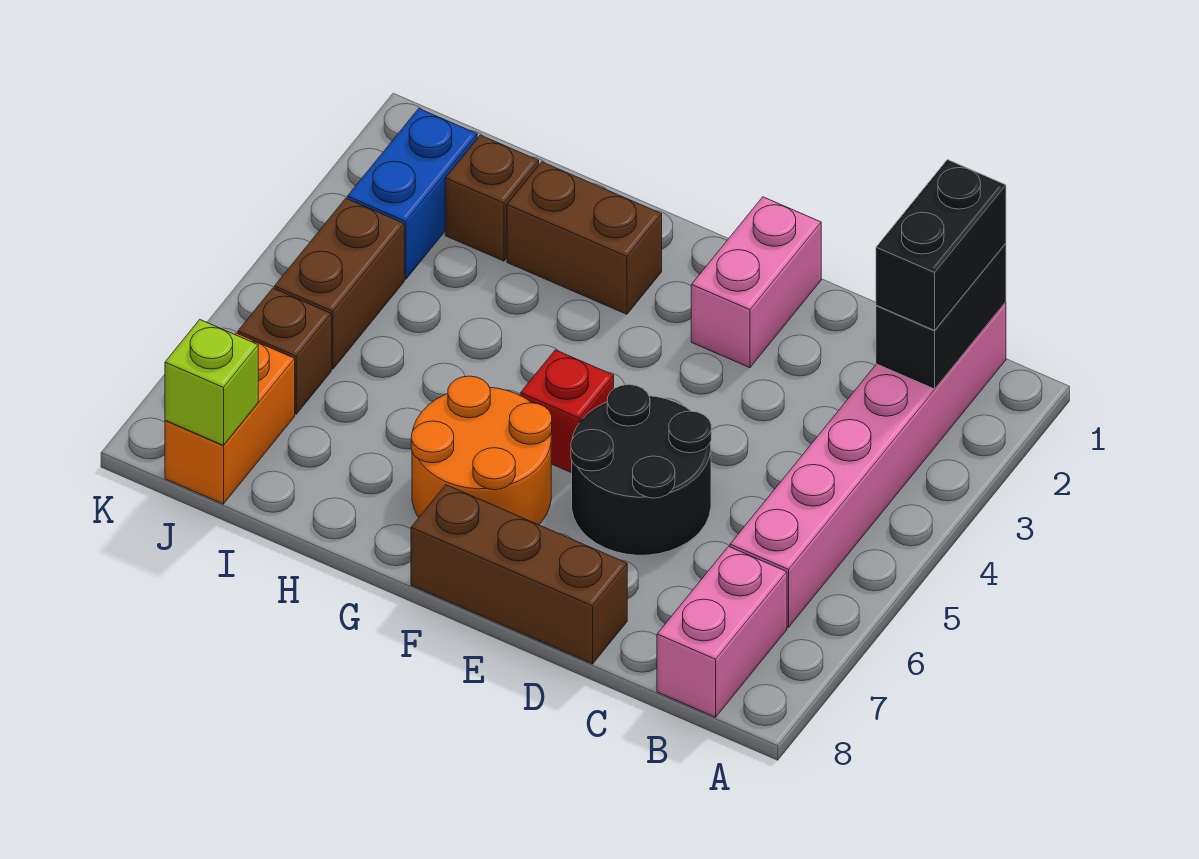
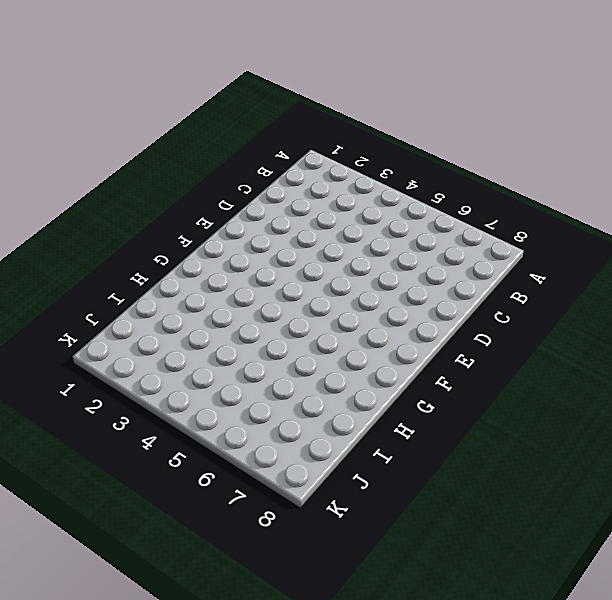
none -> pink brick B1:B6 level 1
none -> pink brick B7:B8 level 1
none -> black round brick D5:E6 level 1

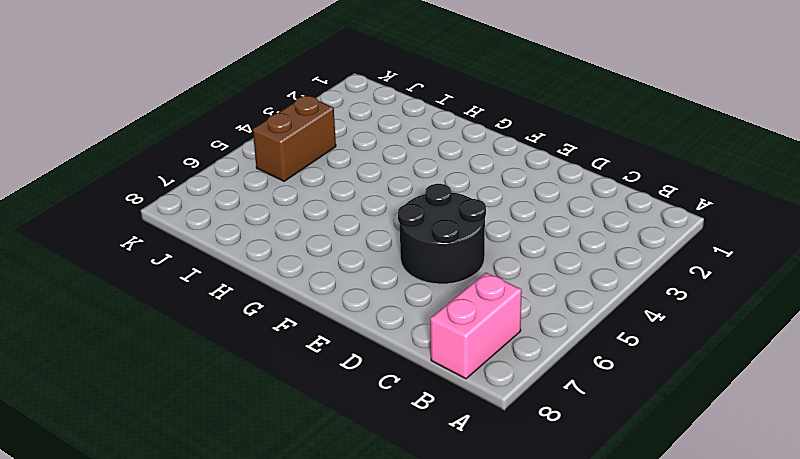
none -> pink brick B1:B6 level 1
none -> brown brick D8:F8 level 1
none -> pink brick E1:E2 level 1

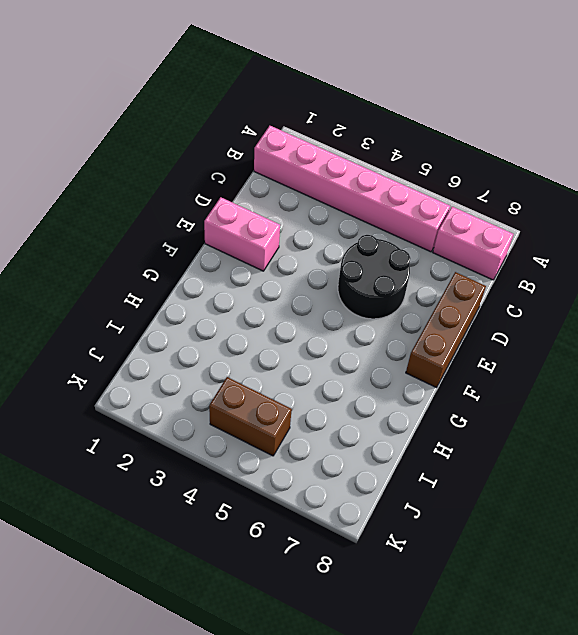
none -> red brick F5 level 1
none -> orange round brick F6:G7 level 1
none -> brown brick G2:H2 level 1

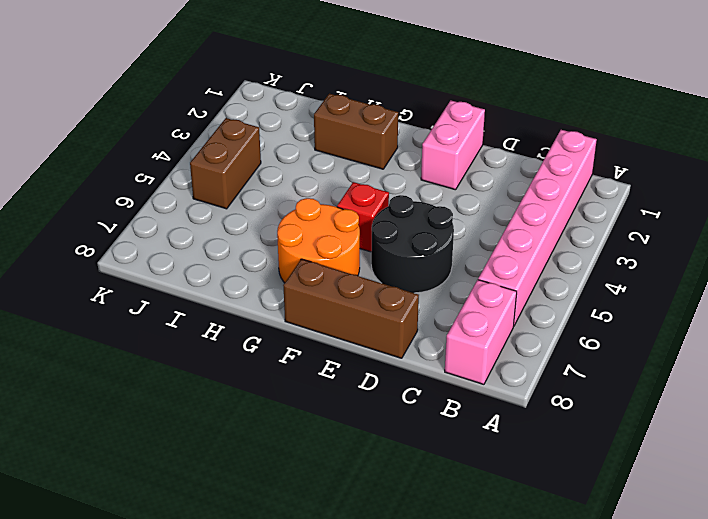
none -> brown brick I2 level 1
none -> blue brick J2:J3 level 1
none -> brown brick J6 level 1

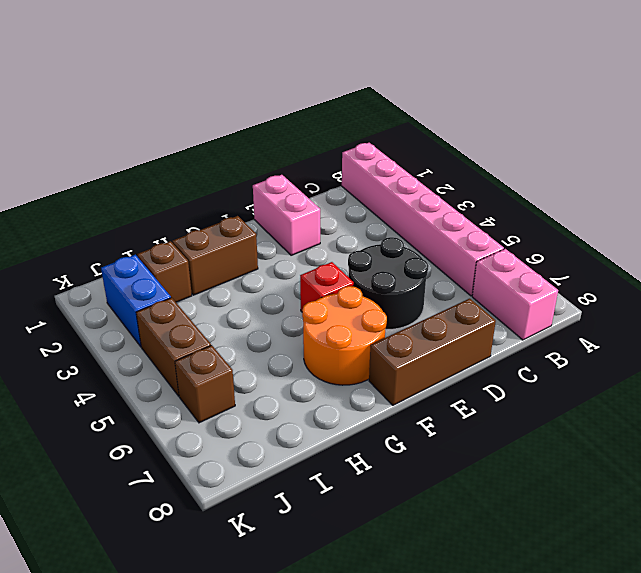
none -> orange brick J7:J8 level 1
none -> black brick B1:B2 level 2
none -> lime brick J8 level 2

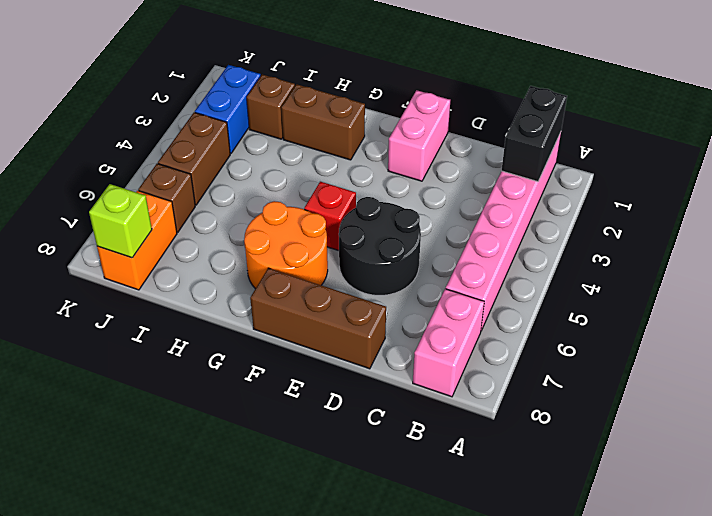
none -> black brick B1:B2 level 3

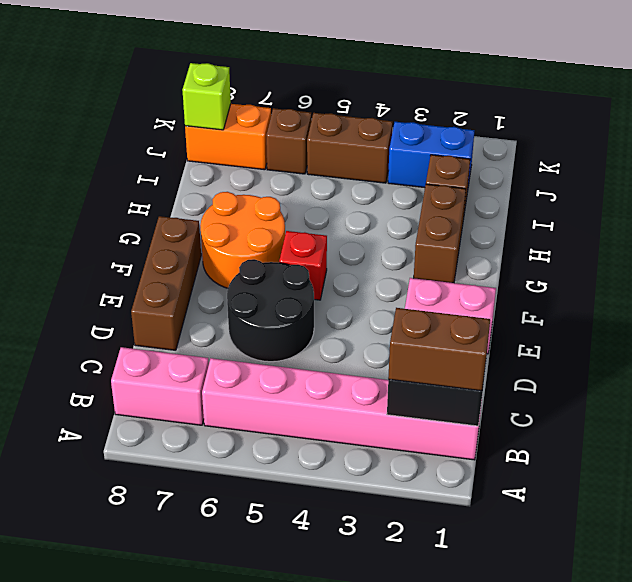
brown brick B1:B2 level 3 -> black brick B1:B2 level 3

